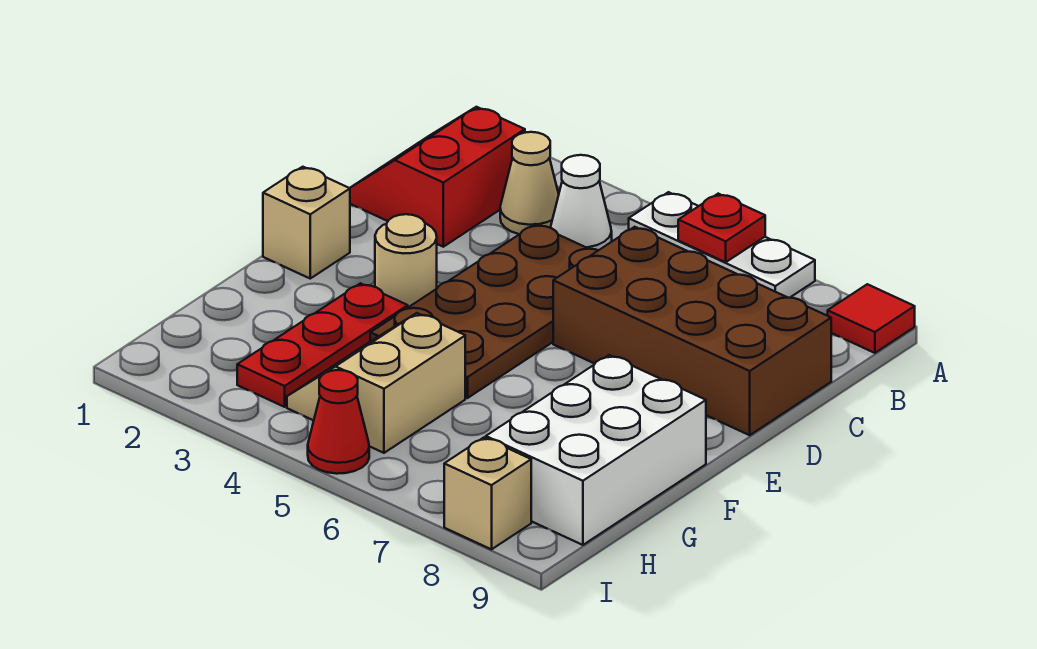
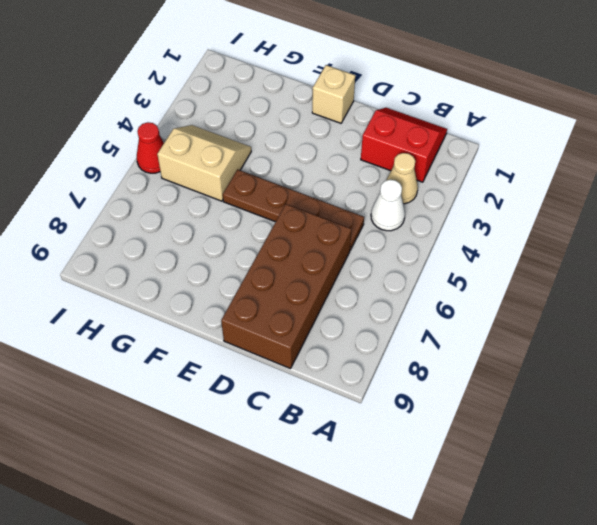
brown plate C5:F5 level 1 -> brown plate C4:F5 level 1
none -> white plate A5:A7 level 1
none -> red tile A9 level 1
none -> tan round brick E3 level 1

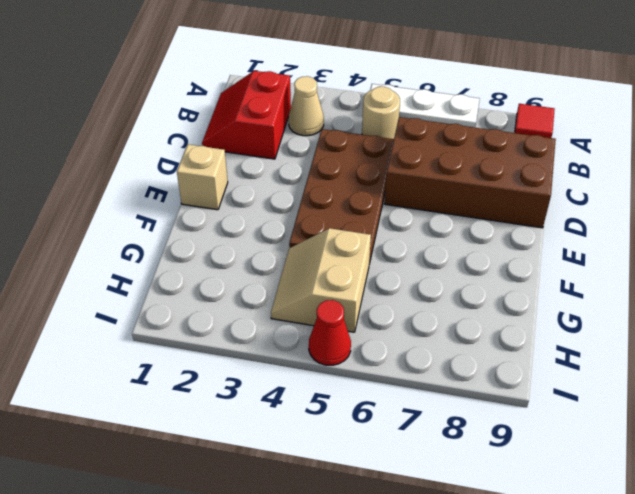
tan round brick B5 level 1 -> tan round brick E3 level 1
none -> white cone B4 level 1
none -> red plate F3:H3 level 1
none -> white brick F8:H9 level 1

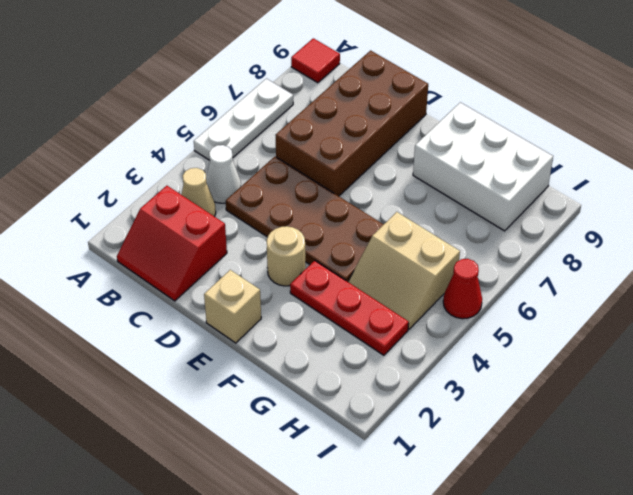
none -> tan brick I8 level 1
none -> red plate A6 level 2

